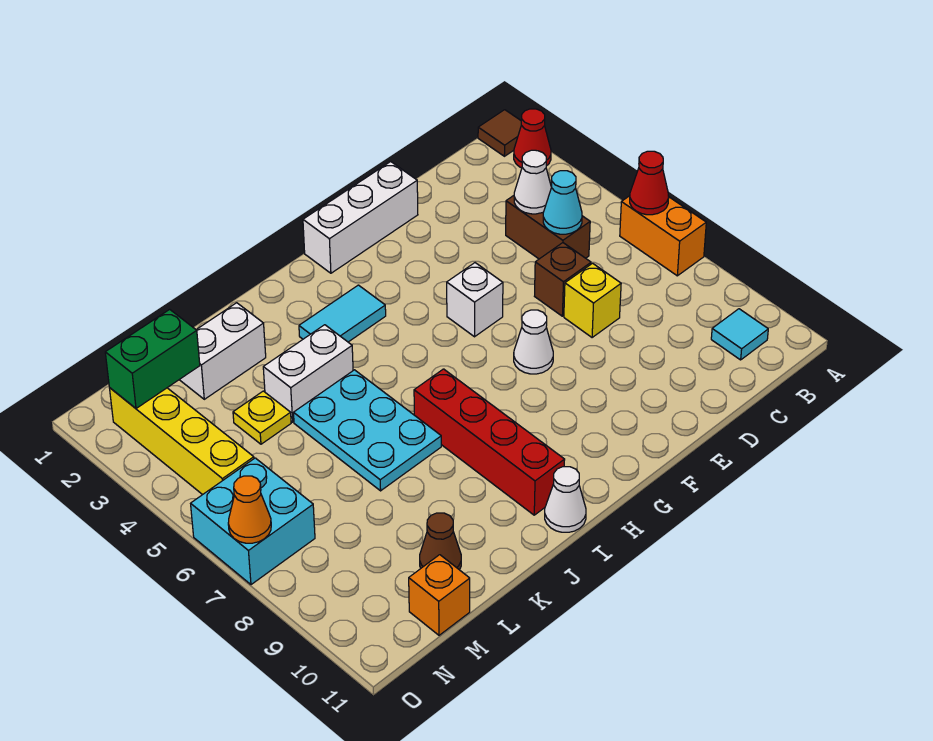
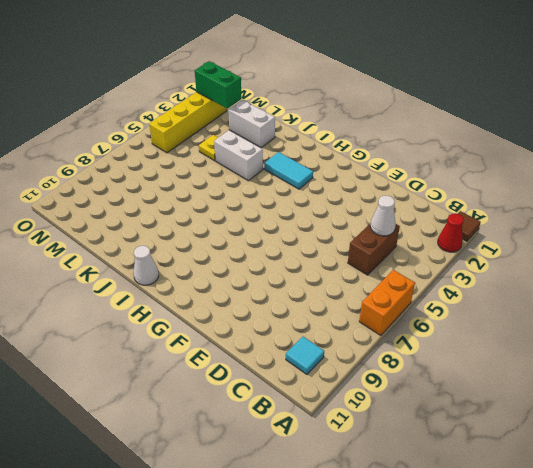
none -> brown brick D6 level 1
none -> yellow brick D7 level 1
none -> white brick E1:G1 level 1

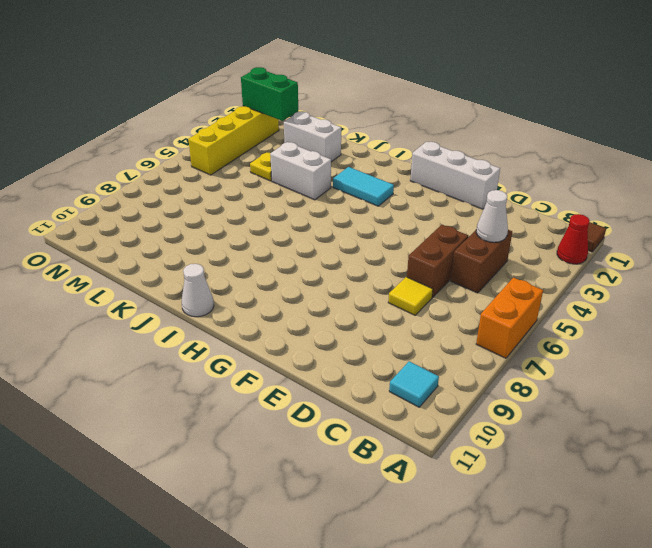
brown brick D5:D6 level 1 -> brown brick D6 level 1
yellow tile D7 level 1 -> yellow brick D7 level 1
none -> white brick F5 level 1
none -> white cone F7 level 1
none -> red brick I7:I10 level 1

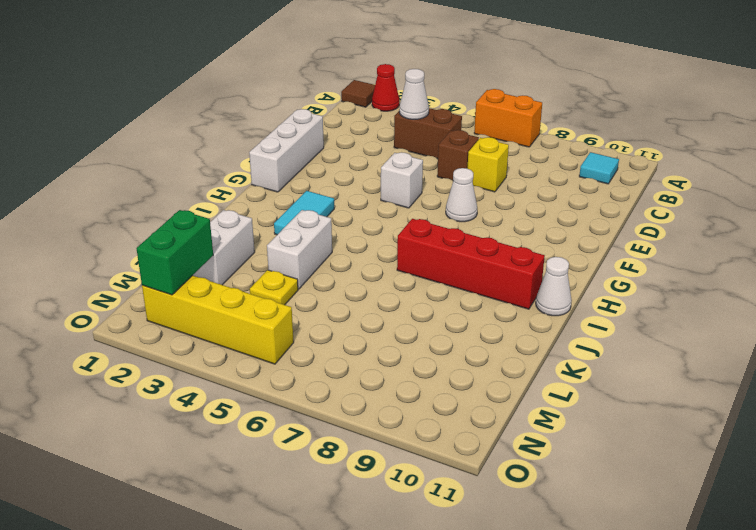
none -> cyan plate J5:K7 level 1
none -> brown cone L10 level 1
none -> orange brick M11 level 1

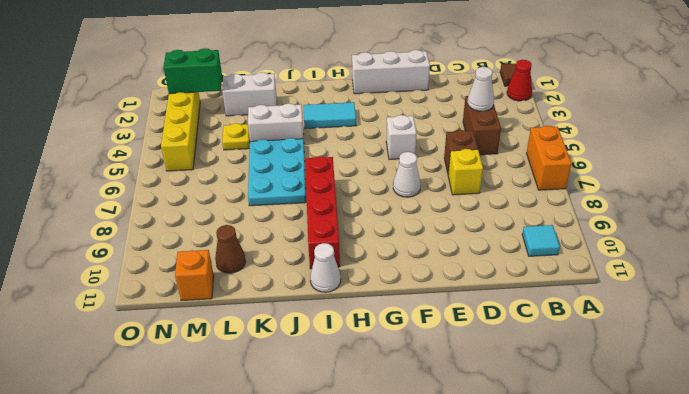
none -> cyan brick N6:O7 level 1
none -> red cone A6 level 2
none -> cyan cone C5 level 2

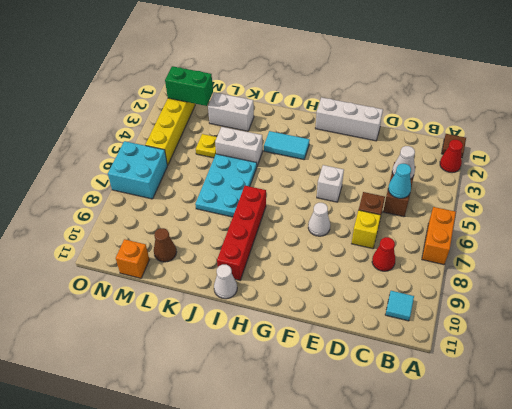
red cone C8 level 1 -> red cone A6 level 2
none -> orange cone O7 level 2

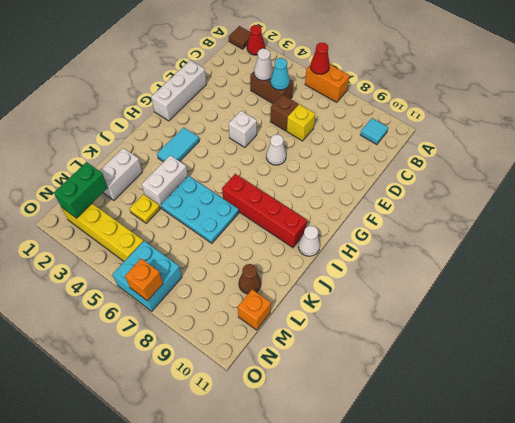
orange brick O7 level 2 -> orange cone O7 level 2

